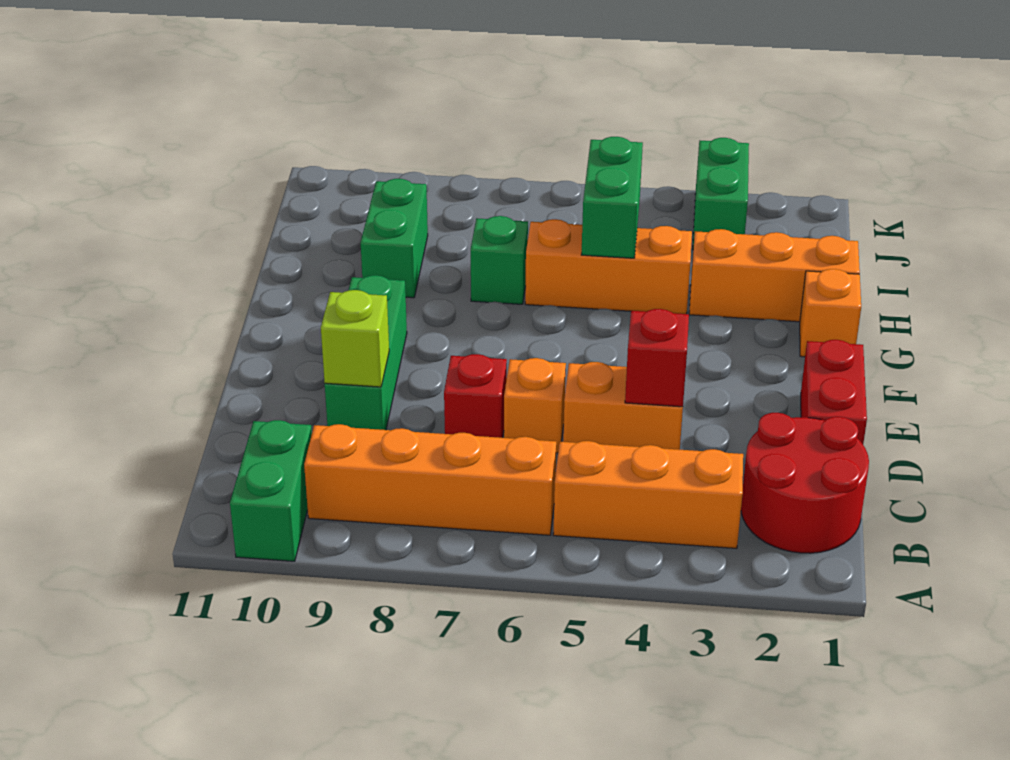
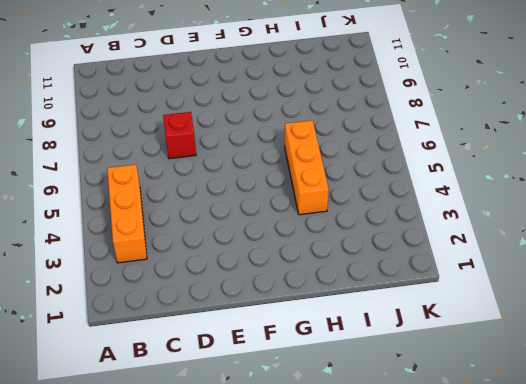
none -> green brick A10:B10 level 1
none -> red round brick B1:C2 level 1
none -> orange brick B6:B9 level 1

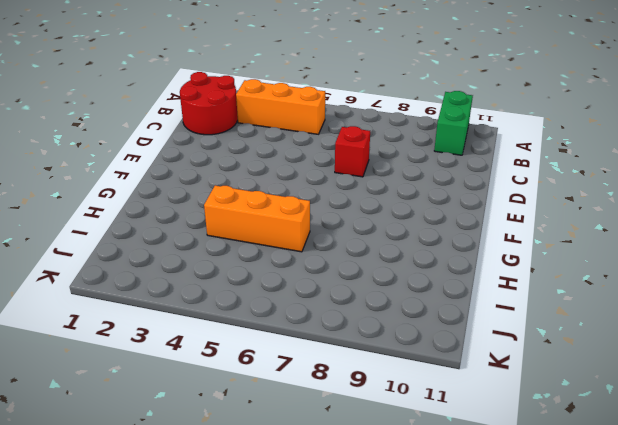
none -> orange brick B6:B9 level 1
none -> red brick D1:E1 level 1
none -> orange brick D4:D5 level 1

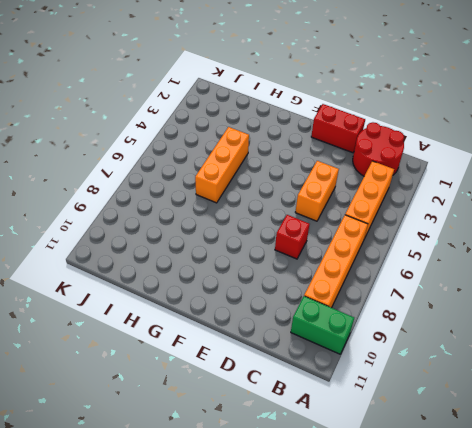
none -> orange brick D6 level 1
none -> green brick D9:F9 level 1
none -> orange brick G1 level 1

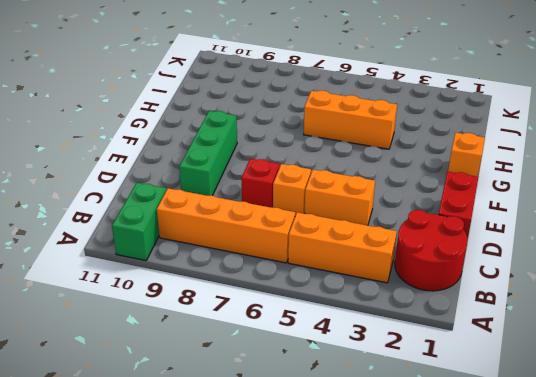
none -> orange brick H1:H3 level 1
none -> green brick H7 level 1
none -> green brick H9:I9 level 1

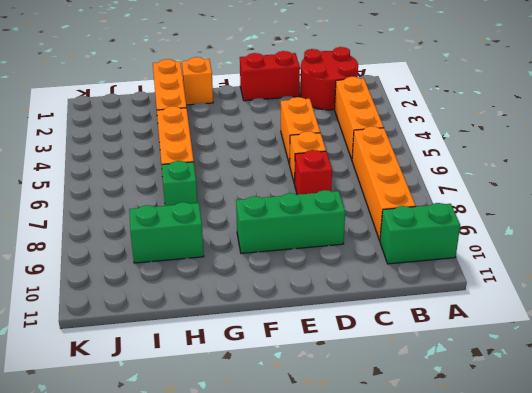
none -> green brick J3:K3 level 1
none -> red brick D4 level 2
none -> lime brick D9 level 2

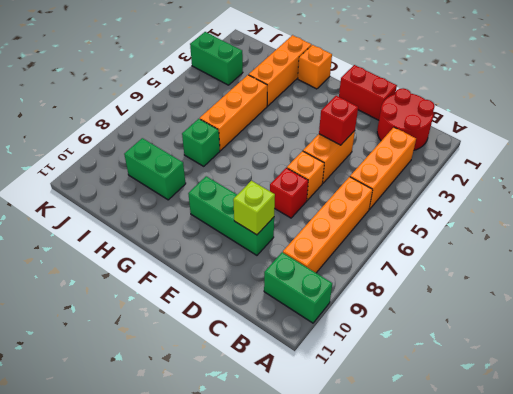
none -> green brick H5:I5 level 2

